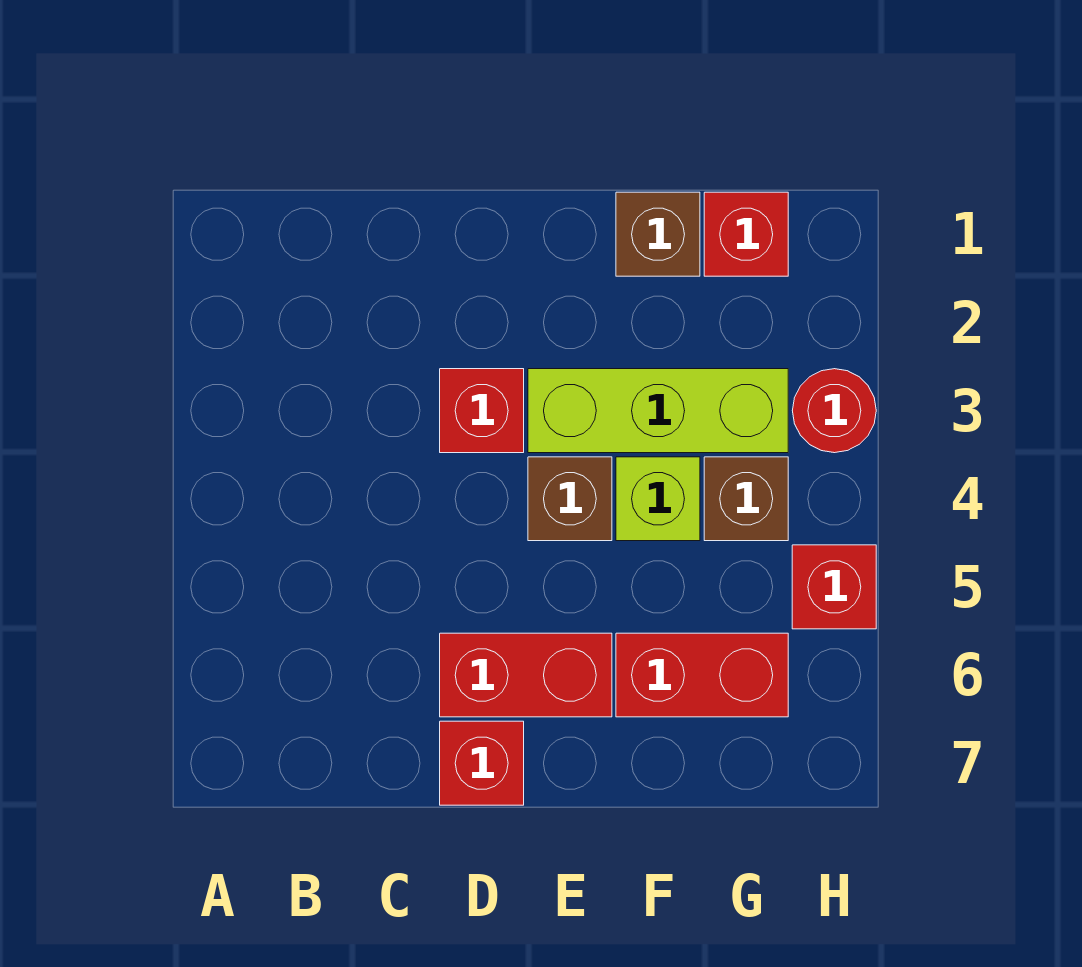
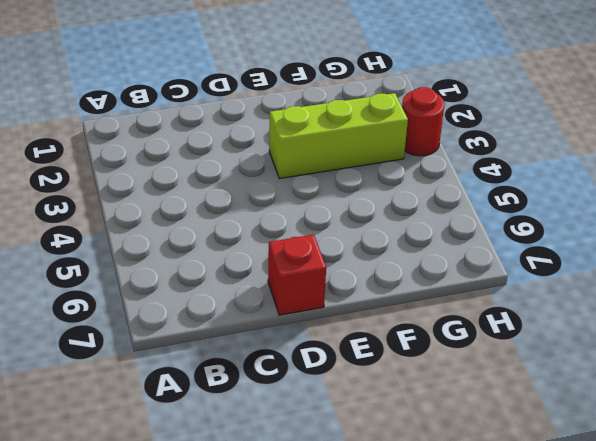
none -> red brick D3 level 1
none -> red brick D6:E6 level 1
none -> brown brick E4 level 1

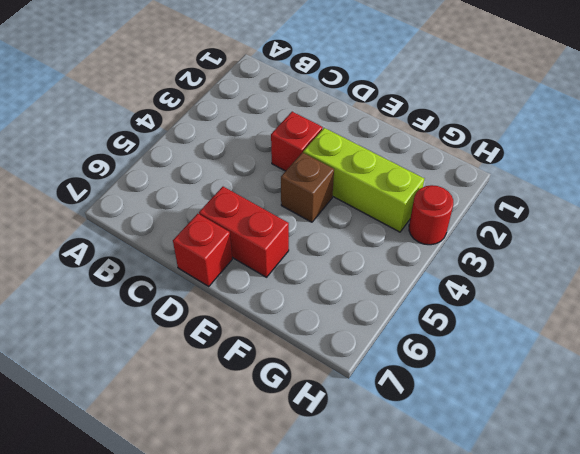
none -> brown brick F1 level 1
none -> lime brick F4 level 1
none -> red brick F6:G6 level 1

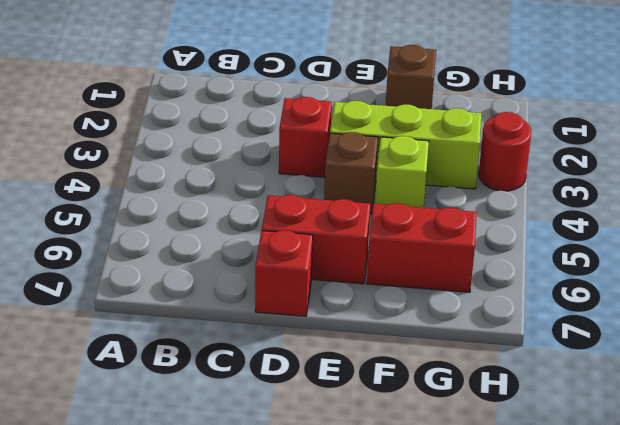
none -> red brick G1 level 1
none -> brown brick G4 level 1
none -> red brick H5 level 1

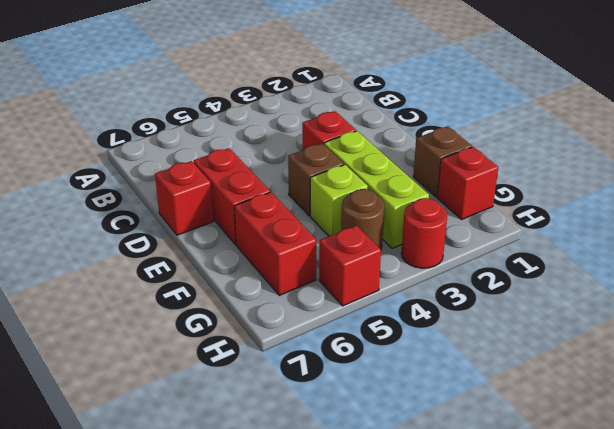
brown round brick G4 level 1 -> brown brick G4 level 1

